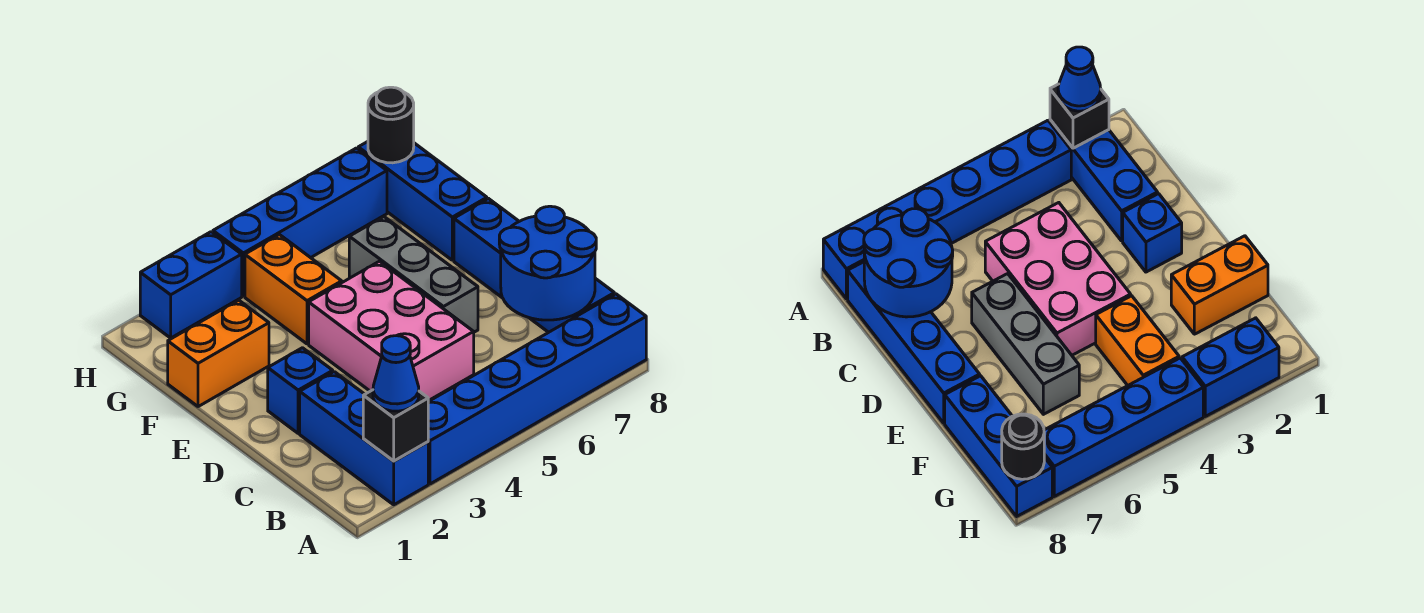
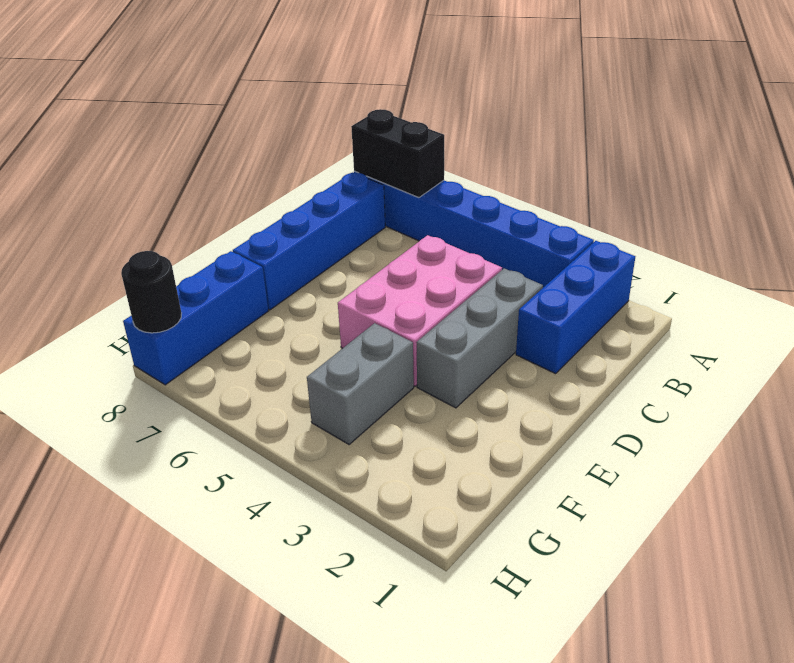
black brick A7:A8 level 2 -> none
grey brick C3:E3 level 1 -> grey brick D6:F6 level 1
grey brick F4:G4 level 1 -> orange brick F4:G4 level 1
none -> blue brick D2 level 1
none -> orange brick F1:F2 level 1
none -> blue brick H2:H3 level 1

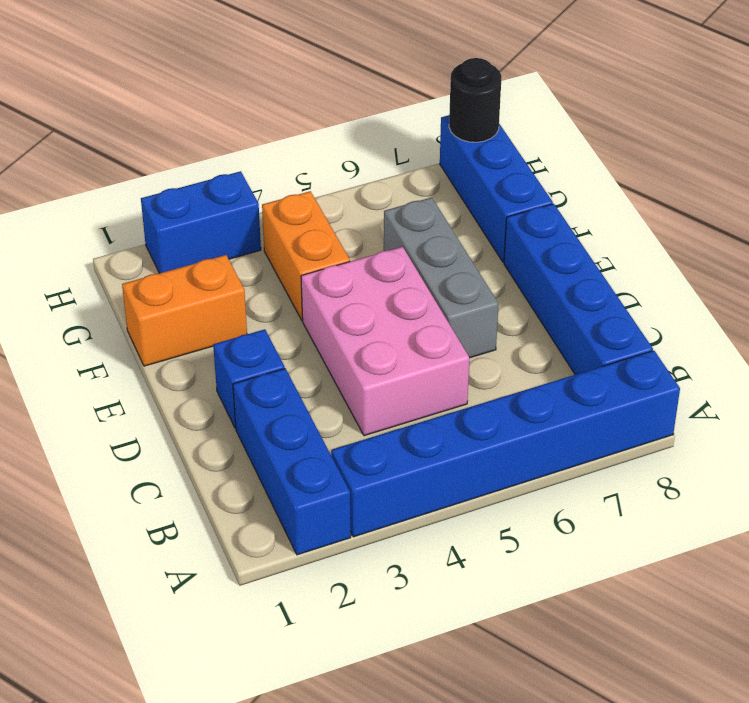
none -> blue brick H4:H7 level 1
none -> black brick A2 level 2
none -> blue round brick B7:C8 level 2

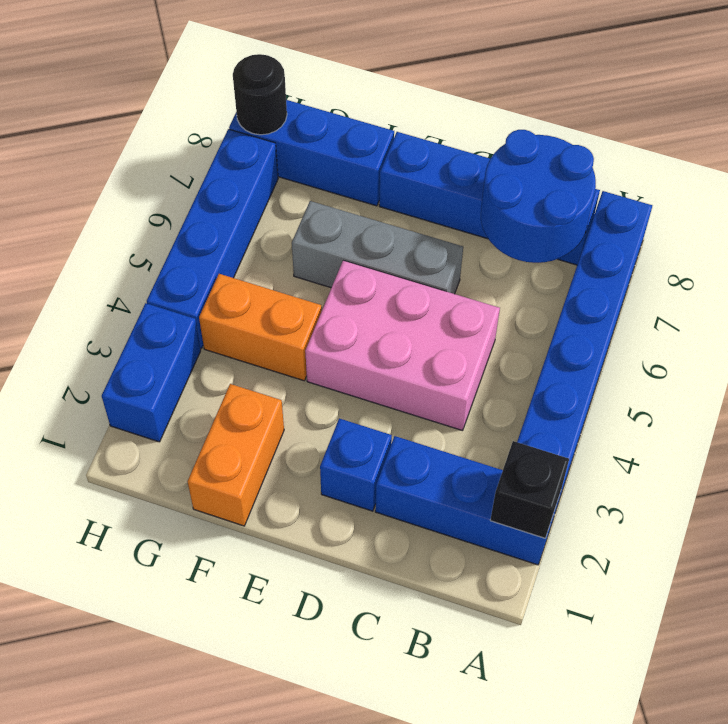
none -> blue cone A2 level 3

